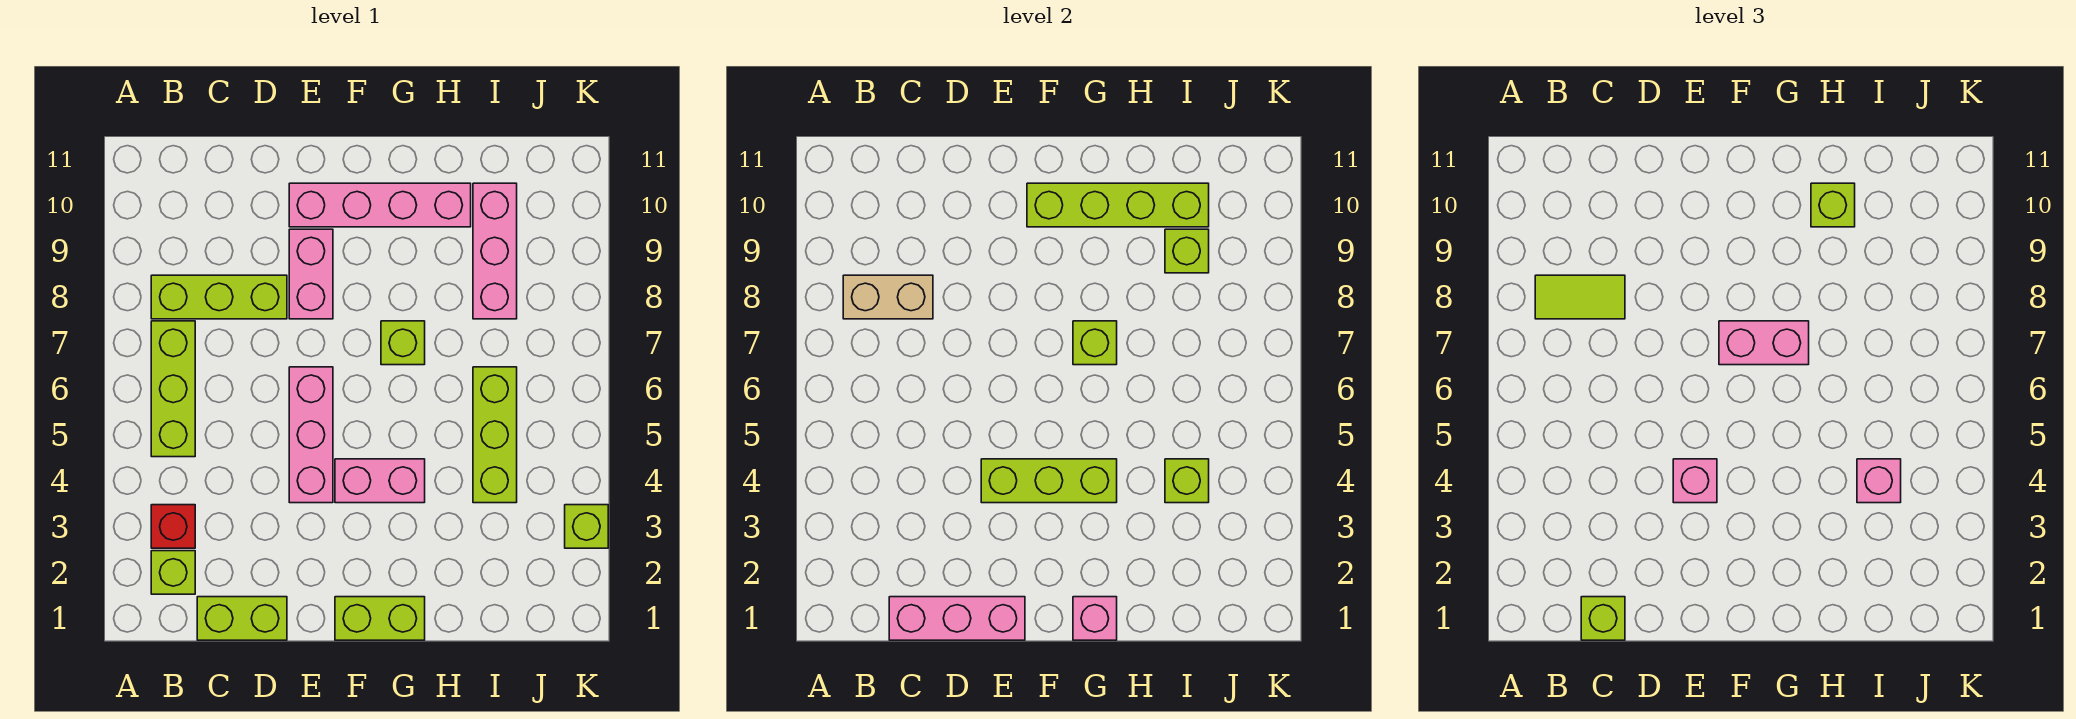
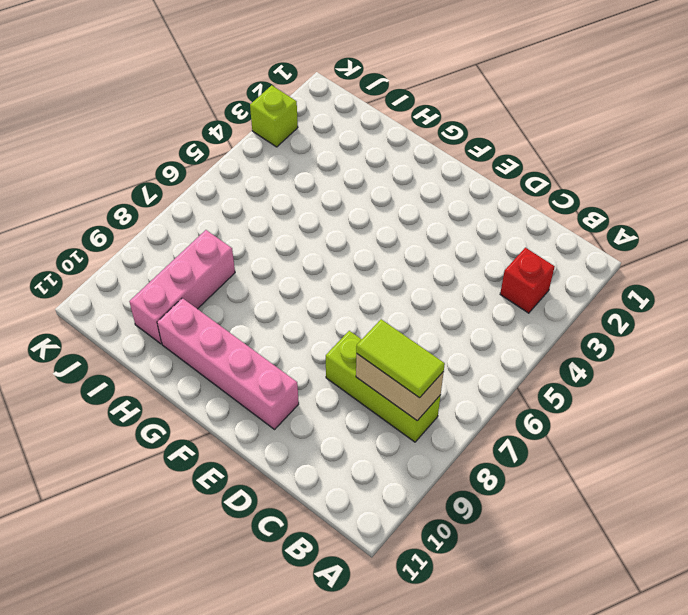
none -> lime brick B2 level 1
none -> lime brick B5:B7 level 1
none -> lime brick C1:D1 level 1

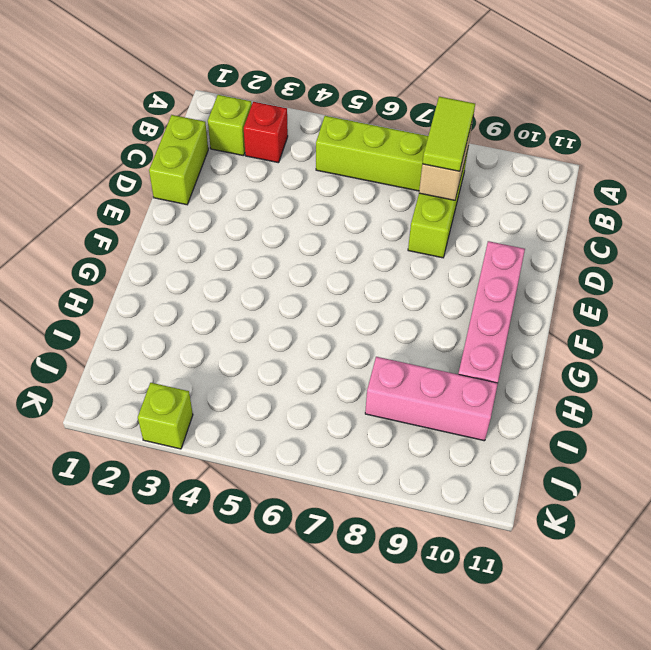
none -> pink brick E4:E6 level 1
none -> pink brick E8:E9 level 1
none -> lime brick F1:G1 level 1

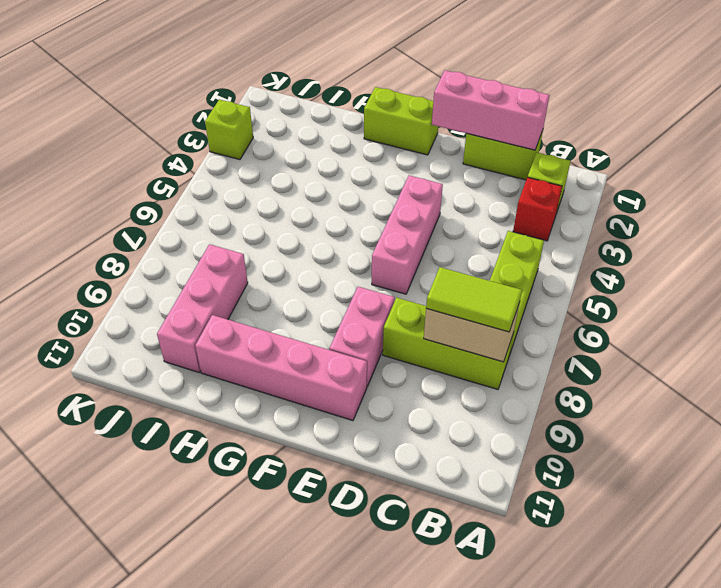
none -> pink brick F4:G4 level 1
none -> lime brick G7 level 1
none -> lime brick I4:I6 level 1

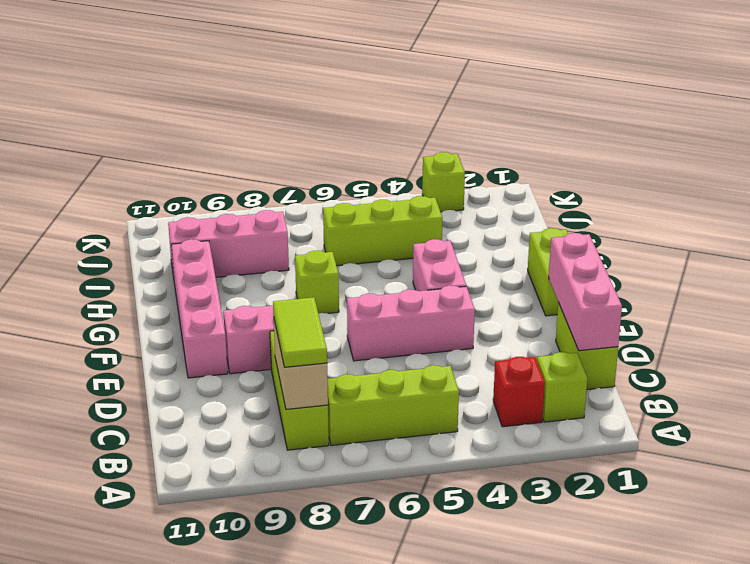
none -> lime brick E4:G4 level 2
none -> lime brick F10:I10 level 2
none -> pink brick G1 level 2

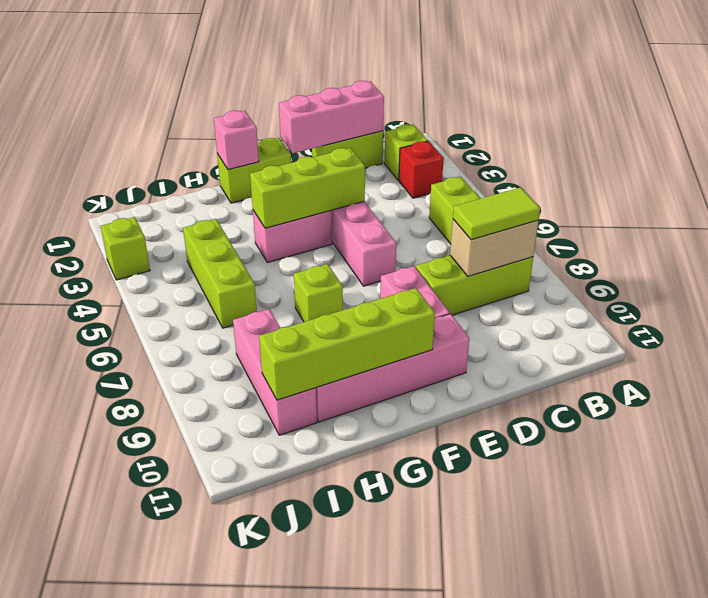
none -> lime brick G7 level 2
none -> lime brick I4 level 2
none -> lime brick I9 level 2

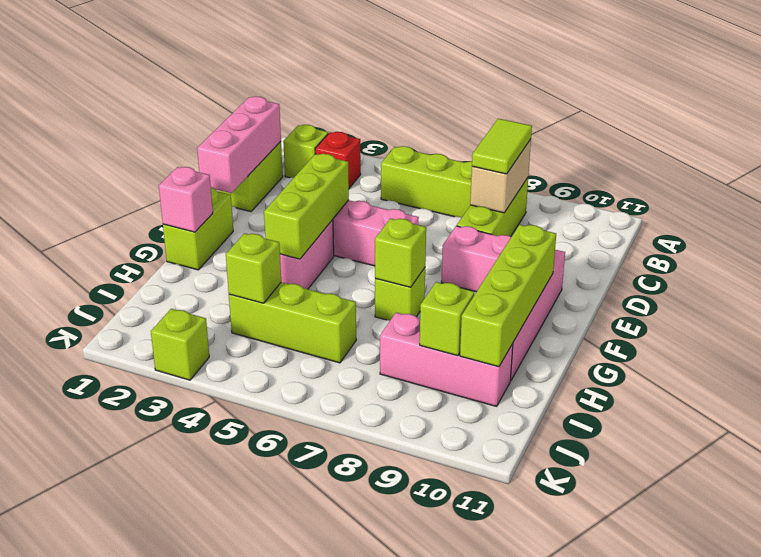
none -> lime brick C1 level 3
none -> pink brick E4 level 3
none -> pink brick F7:G7 level 3

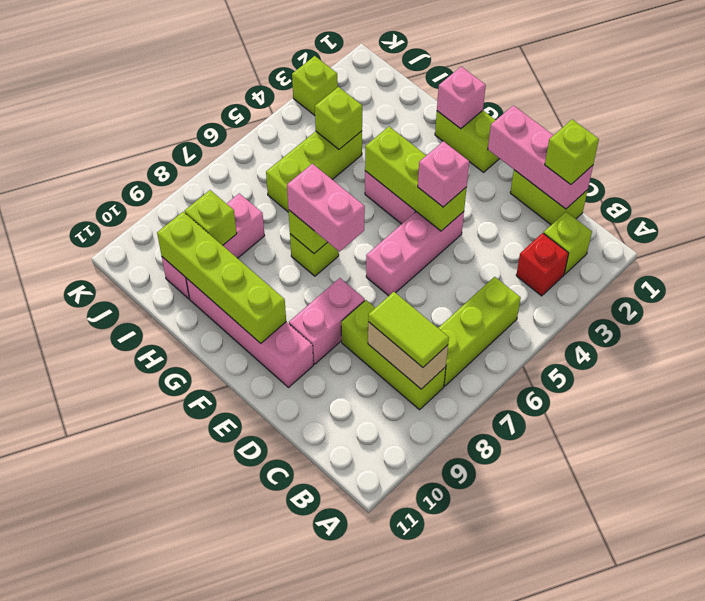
none -> lime brick H10 level 3
none -> pink brick I4 level 3

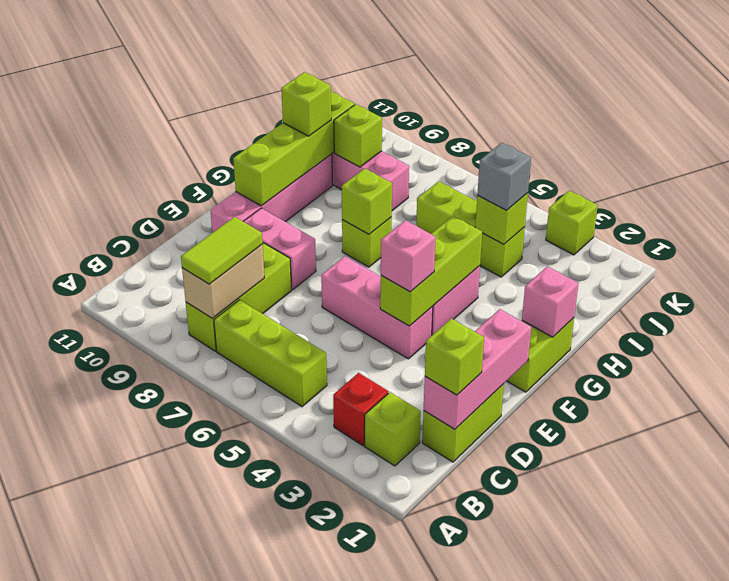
grey brick I4 level 3 -> pink brick I4 level 3
none -> pink brick F7:G7 level 3

